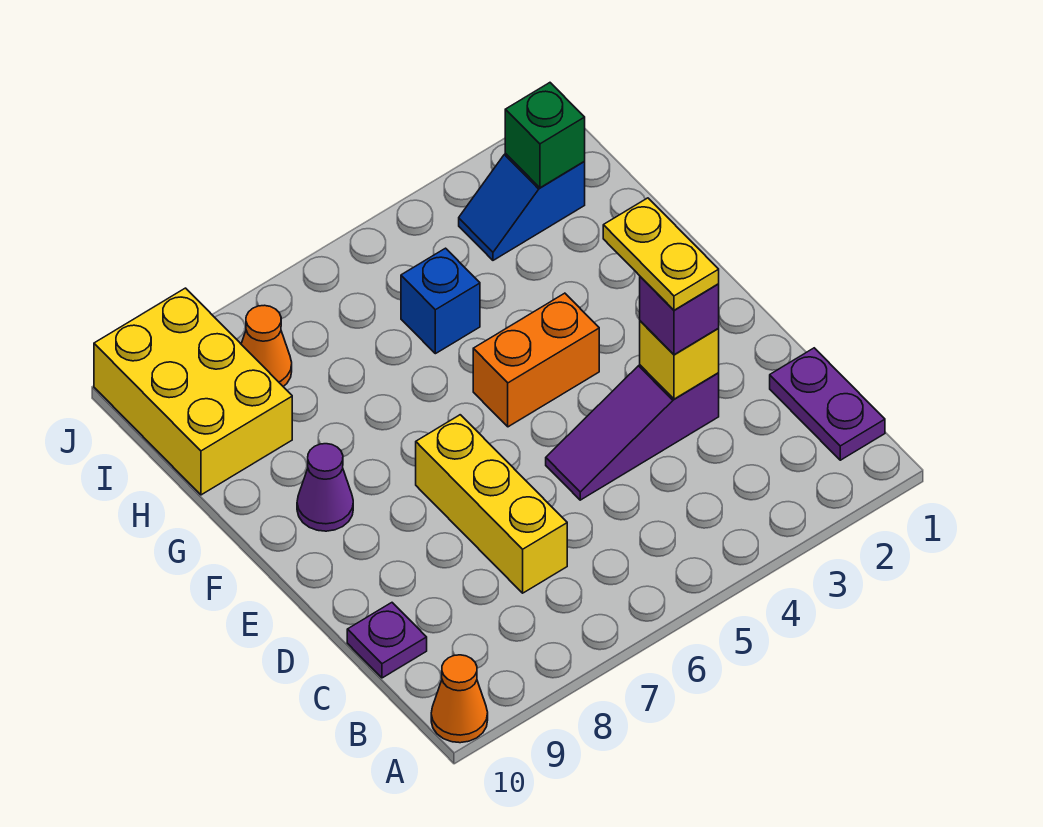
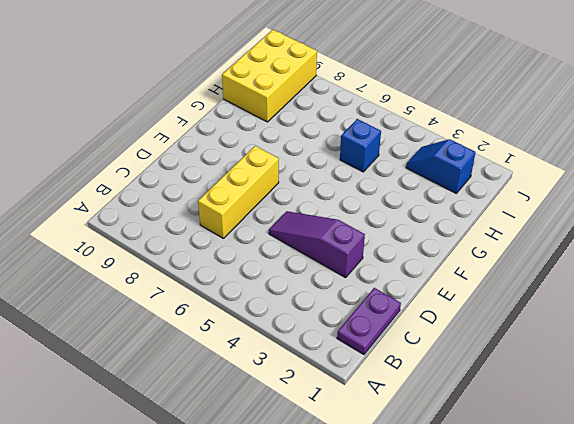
none -> orange cone A10 level 1
none -> purple plate C10 level 1
none -> orange brick F4:F5 level 1

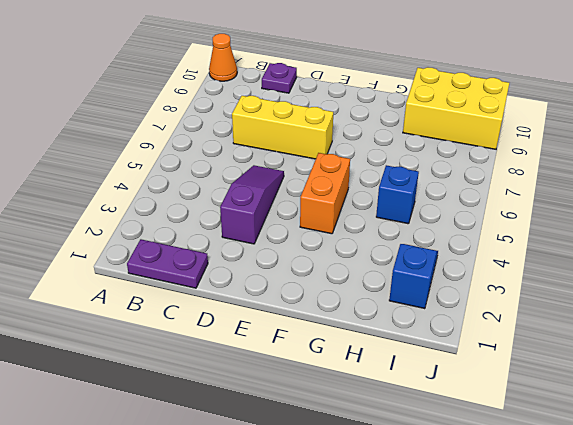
none -> purple cone F9 level 1
none -> orange cone I8 level 1
none -> yellow brick D3 level 2

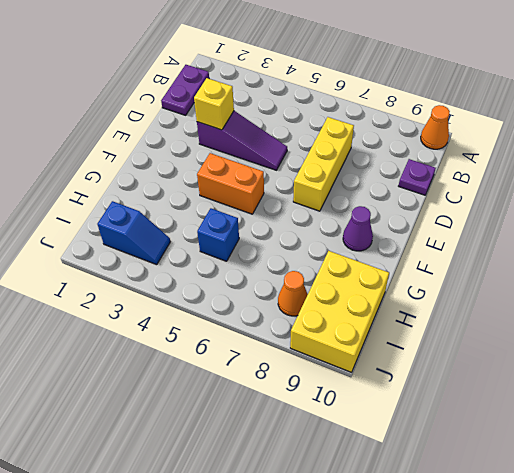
none -> green brick I2 level 2
none -> purple brick D3 level 3
none -> yellow plate D3:E3 level 4

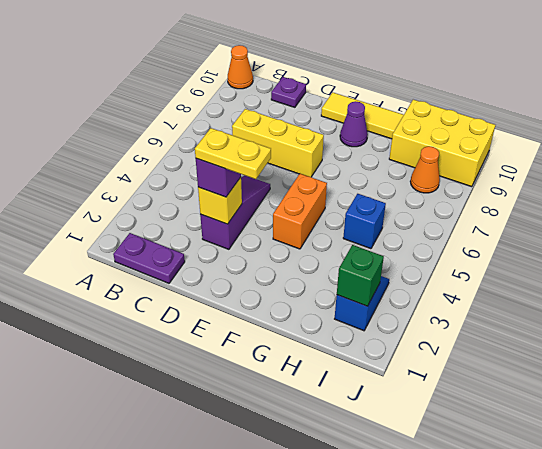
yellow tile E10:G10 level 1 -> none

